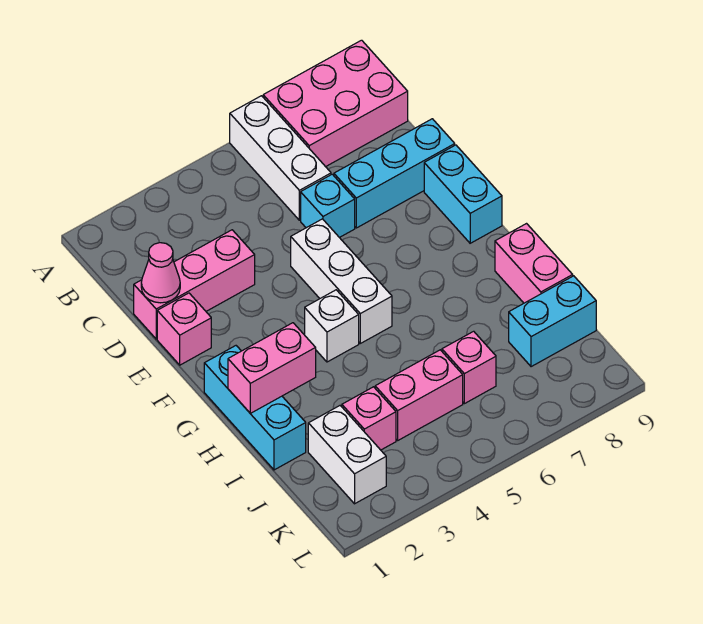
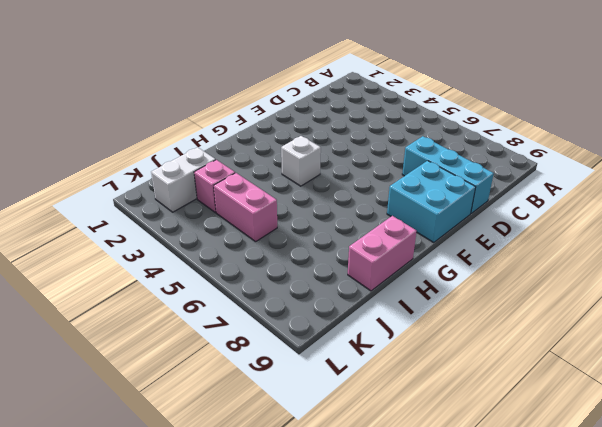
cyan brick E8:F9 level 1 -> cyan brick E9:F9 level 1
none -> white brick A6:C6 level 1
none -> pink brick A7:B9 level 1
none -> pink brick D1:D3 level 1

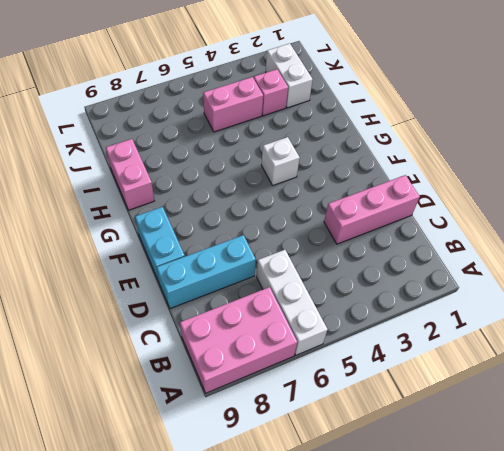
none -> cyan brick D6 level 1
none -> pink brick E1 level 1
none -> white brick E5:G5 level 1

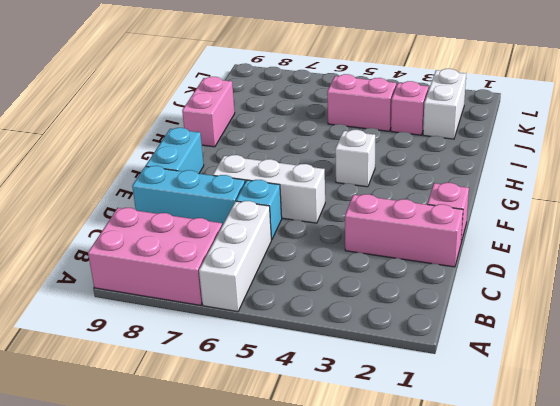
white brick E5:E7 level 1 -> white brick E5:G5 level 1
none -> cyan brick G1:I1 level 1
none -> pink brick J6 level 1
none -> cyan brick J8:J9 level 1

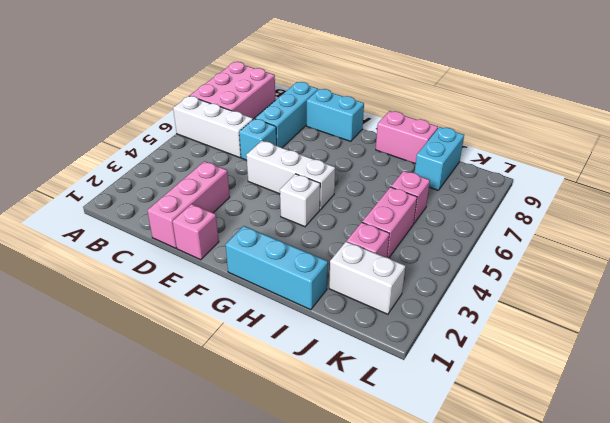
none -> pink cone D1 level 2
none -> pink brick H1:H2 level 2

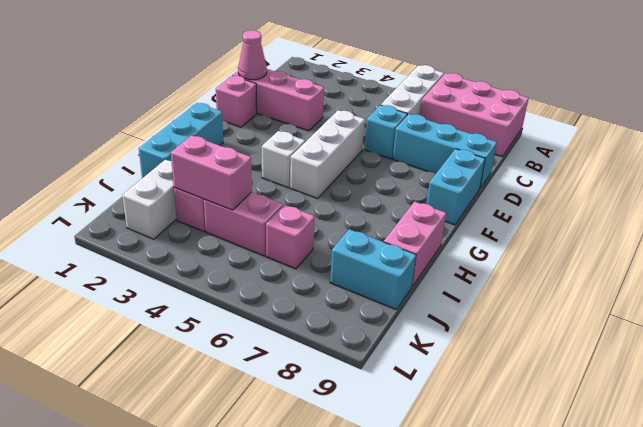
pink brick J3:J4 level 2 -> pink brick H1:H2 level 2

